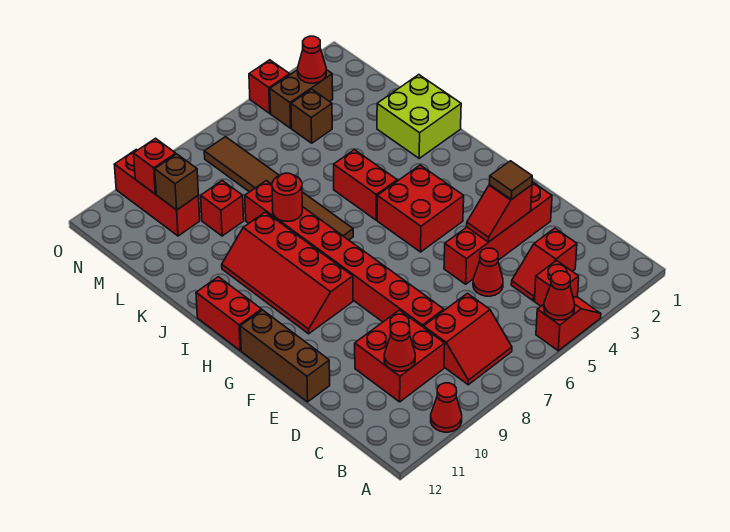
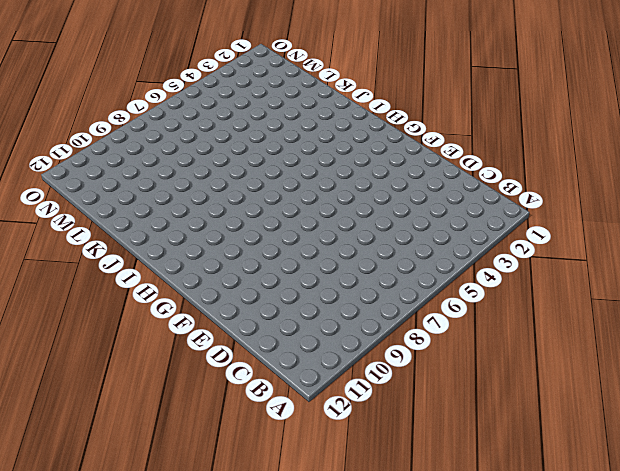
none -> red slope A4:A5 level 1 top 5
none -> red cone A10 level 1
none -> red brick B4 level 1

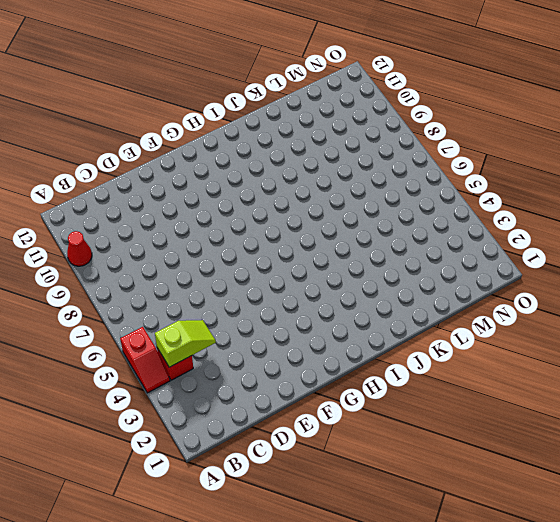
lime slope B4:C4 level 2 top B -> none
none -> red slope B7:C8 level 1 top C
none -> red slope C3:C4 level 1 top 3
none -> red brick C9:D10 level 1

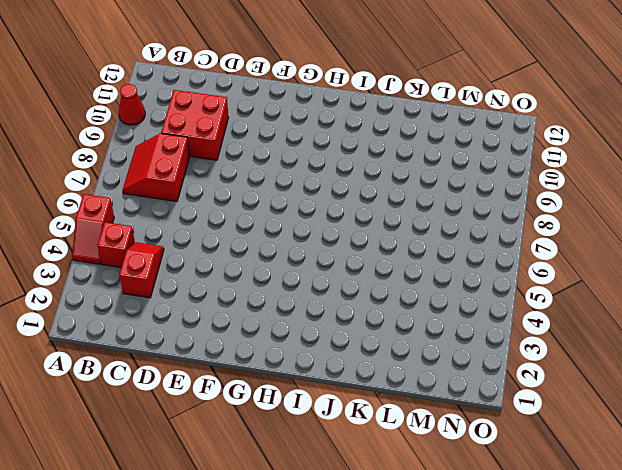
none -> red cone D5 level 1
none -> red brick D8:K8 level 1
none -> red brick E2:E5 level 1

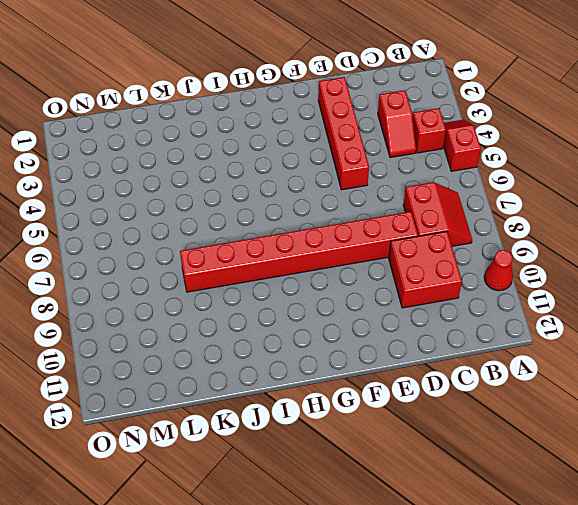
none -> red cone D5 level 1
none -> brown brick E12:G12 level 1
none -> red brick G4:H5 level 1

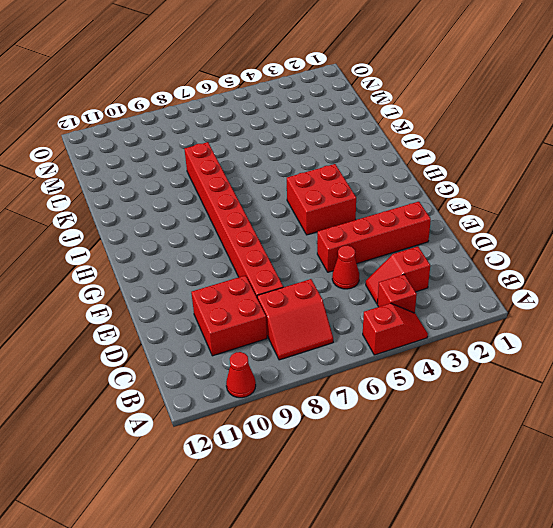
none -> brown brick E12:G12 level 1
none -> red slope G9:J10 level 1 top 9
none -> red brick H12:I12 level 1

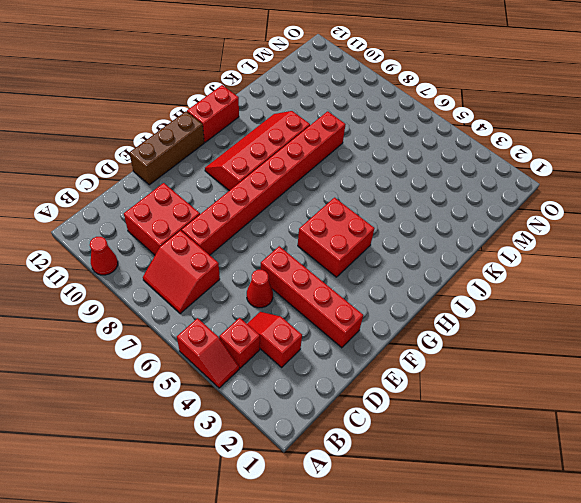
none -> red brick I5:J5 level 1
none -> brown tile I7:N7 level 1
none -> lime brick J1:K2 level 1

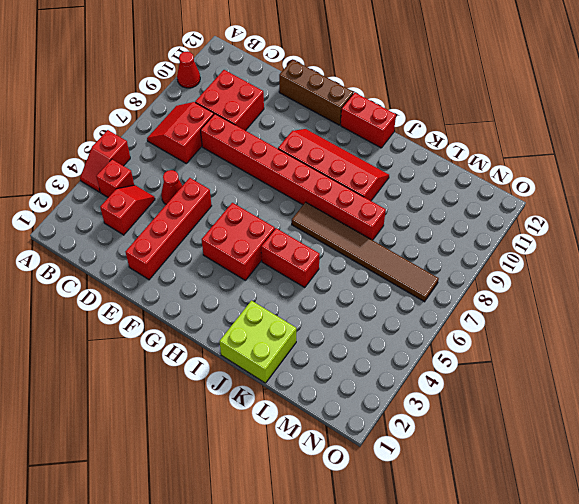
none -> red brick L9 level 1
none -> brown brick M4 level 1
none -> red brick M10:O10 level 1

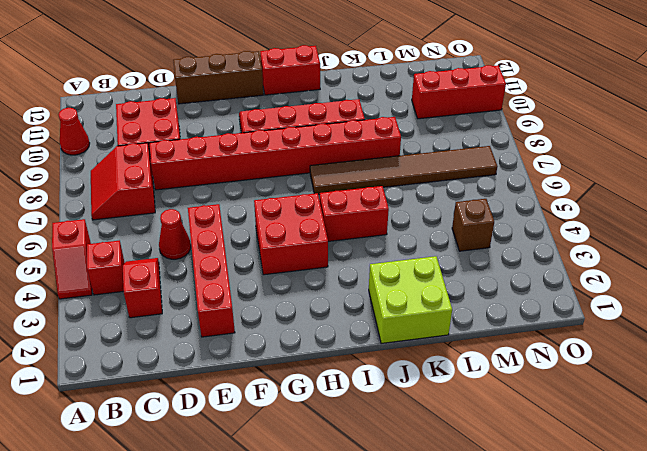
none -> red brick L9 level 1
none -> brown brick N3:N4 level 1
none -> red brick O4 level 1

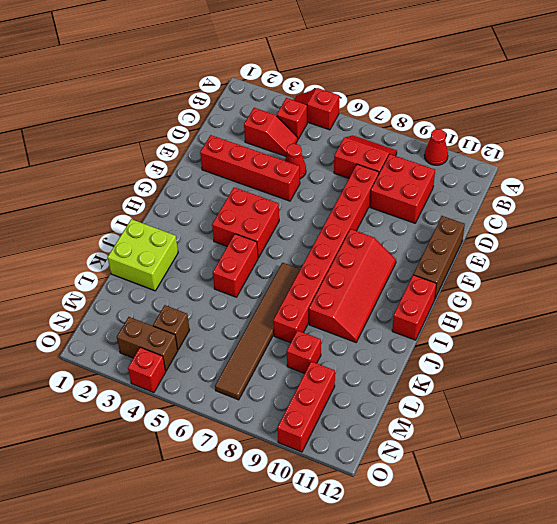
none -> red cone A5 level 2
none -> red cone C10 level 2
none -> red slope E3:E4 level 2 top 3

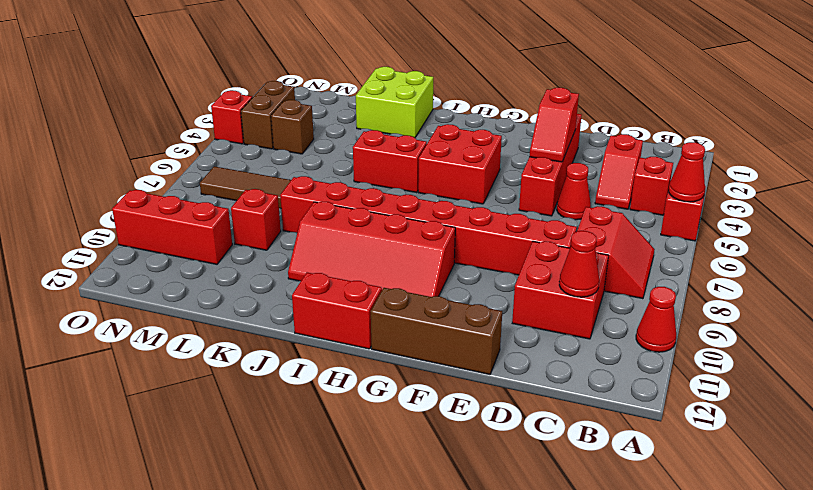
none -> red round brick J8 level 2
none -> brown brick M10 level 2
none -> red cone N3 level 2

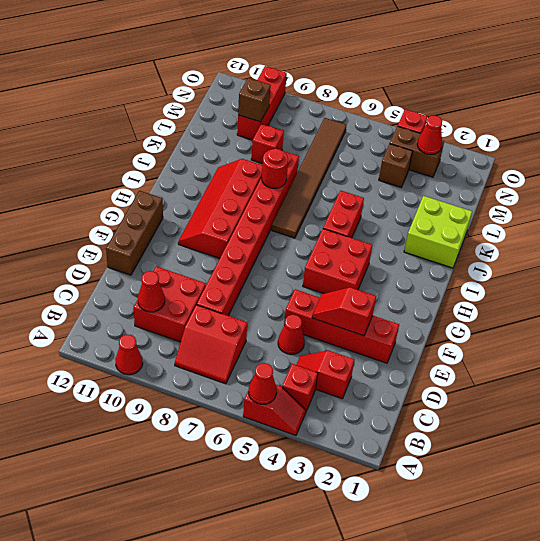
none -> red brick H12:I12 level 1
none -> red brick N10 level 2
none -> brown tile E3 level 3

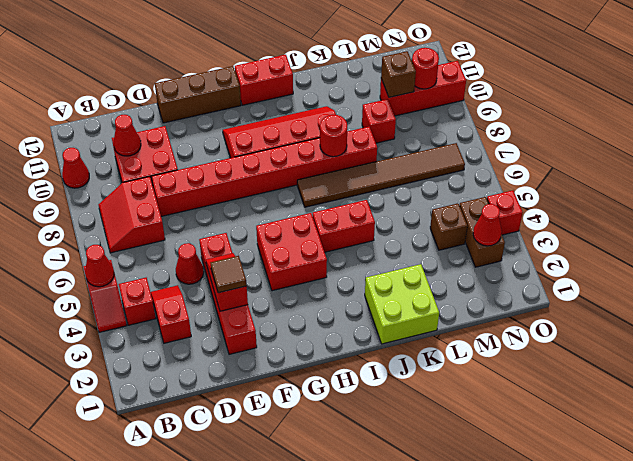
red round brick N10 level 2 -> red brick N10 level 2

